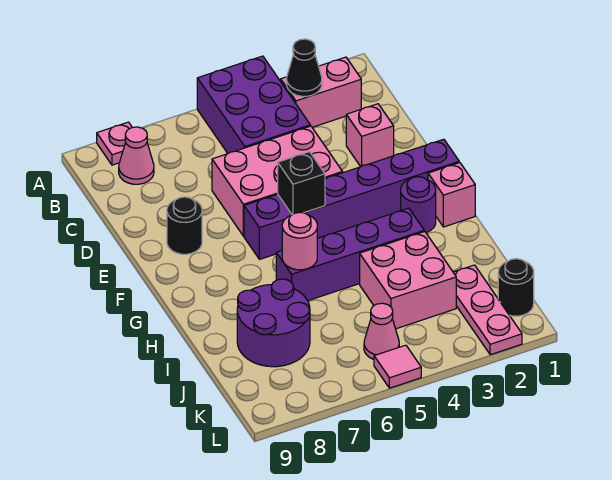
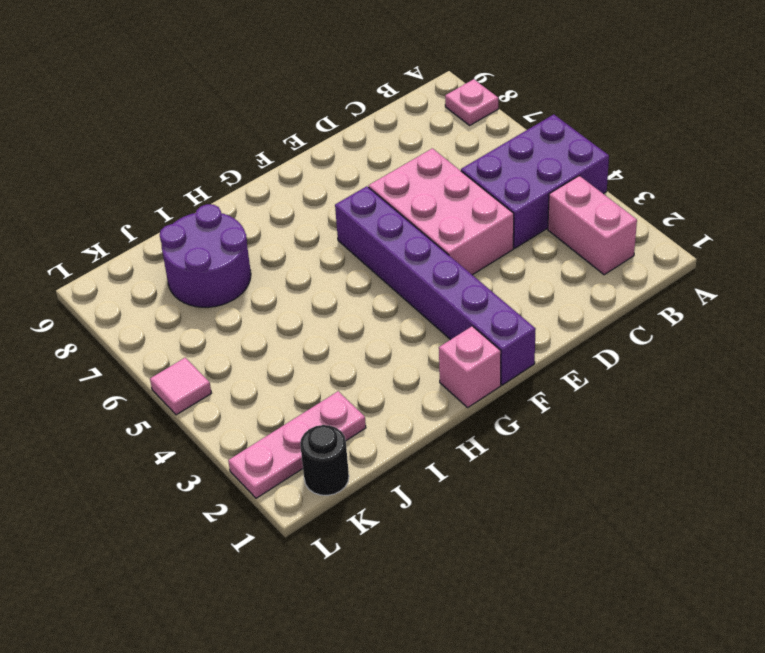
none -> pink cone B8 level 1
none -> pink brick D2 level 1
none -> black round brick E8 level 1

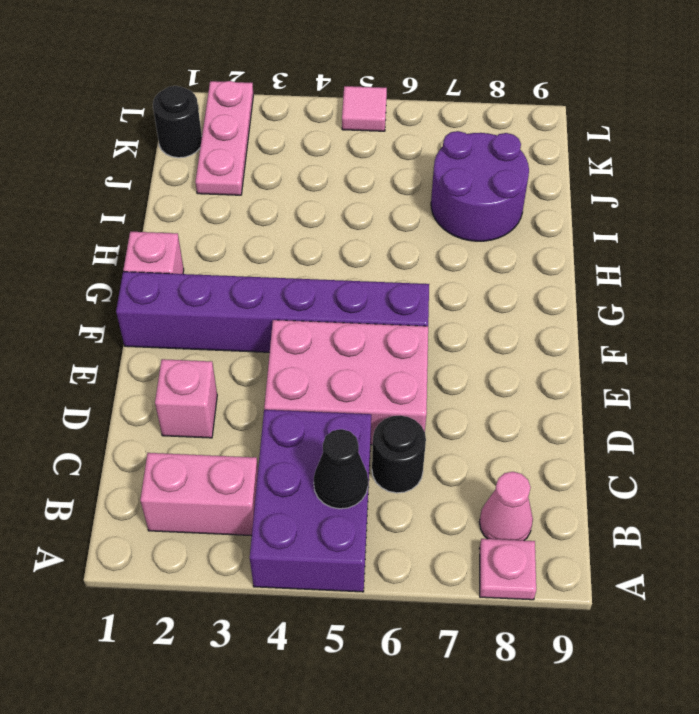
black cone B5 level 2 -> black cone B3 level 2
black round brick C6 level 1 -> black round brick E8 level 1
none -> purple round brick G2 level 1
none -> purple brick H3:H6 level 1
none -> pink brick I3:J4 level 1

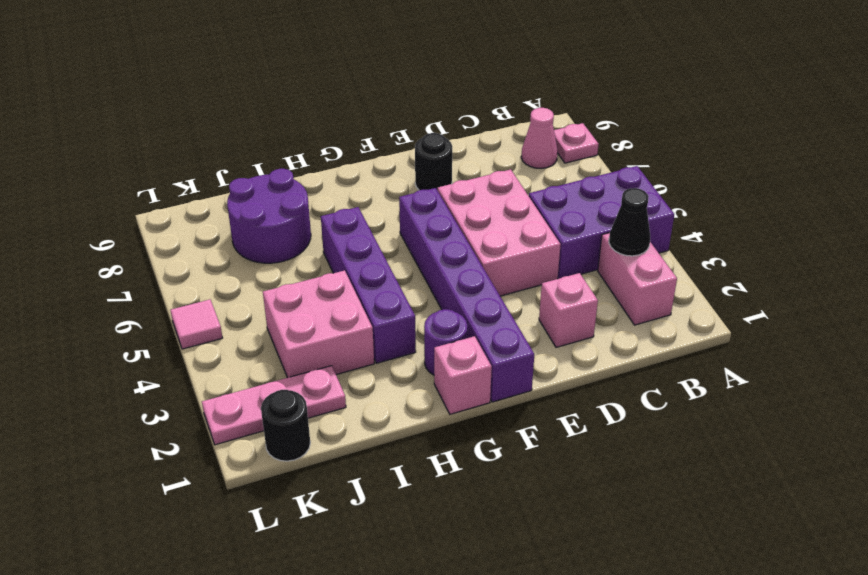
none -> pink cone K5 level 1
none -> black brick F5 level 2
none -> pink round brick H6 level 2

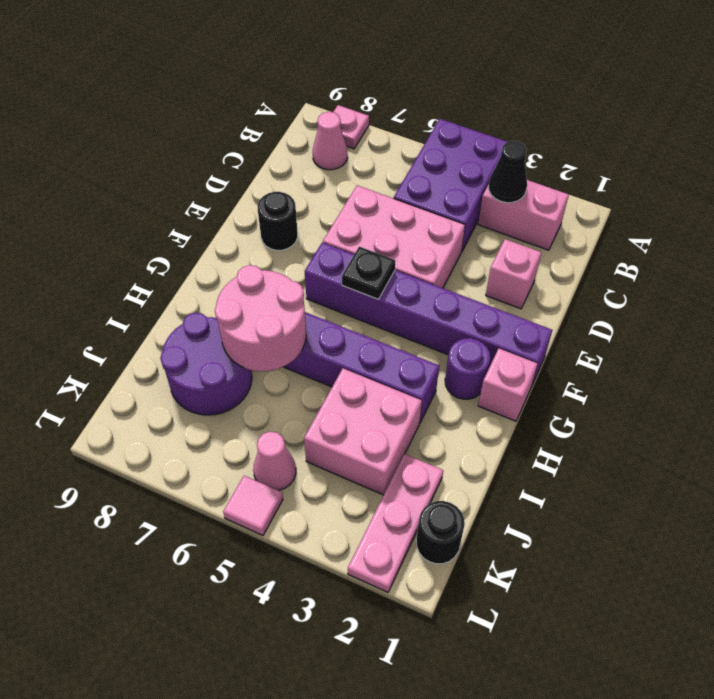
black plate F5 level 2 -> black brick F5 level 2
pink round brick H6:I7 level 2 -> pink round brick H6 level 2

